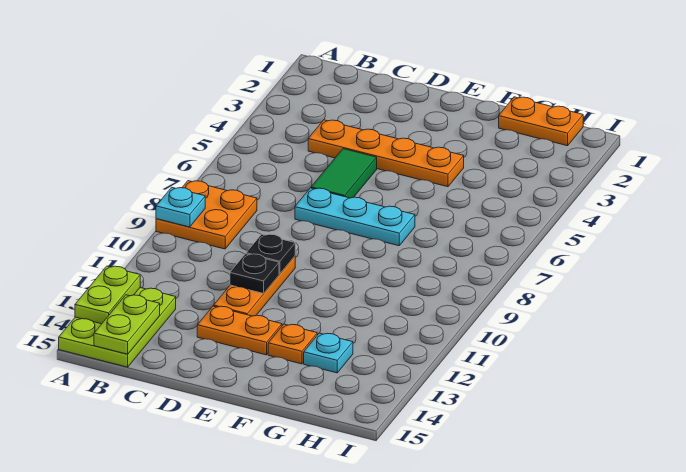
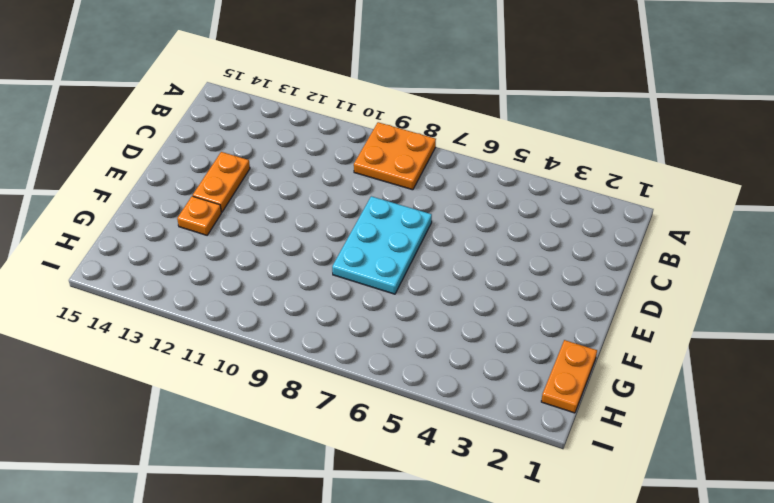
cyan plate D7:F8 level 1 -> cyan plate D7:F7 level 1
none -> lime plate A13:B15 level 1
none -> orange plate C4:F4 level 1
none -> green tile D5:D6 level 1

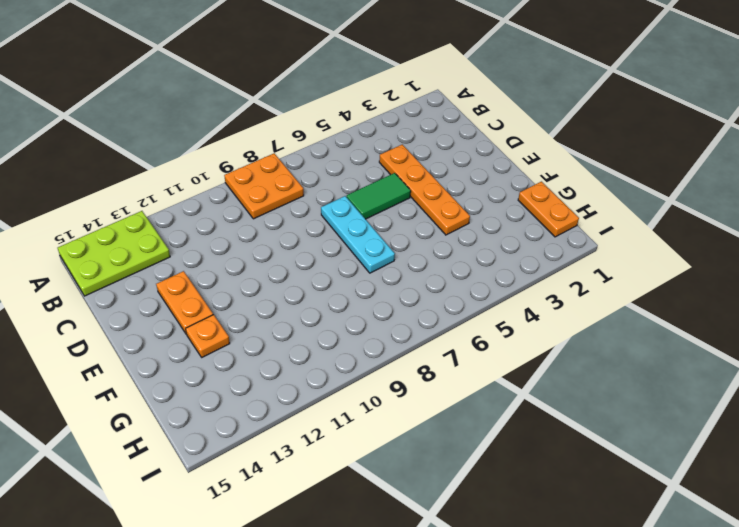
none -> orange plate D10:D12 level 1
none -> cyan plate G13 level 1
none -> cyan plate A9 level 2

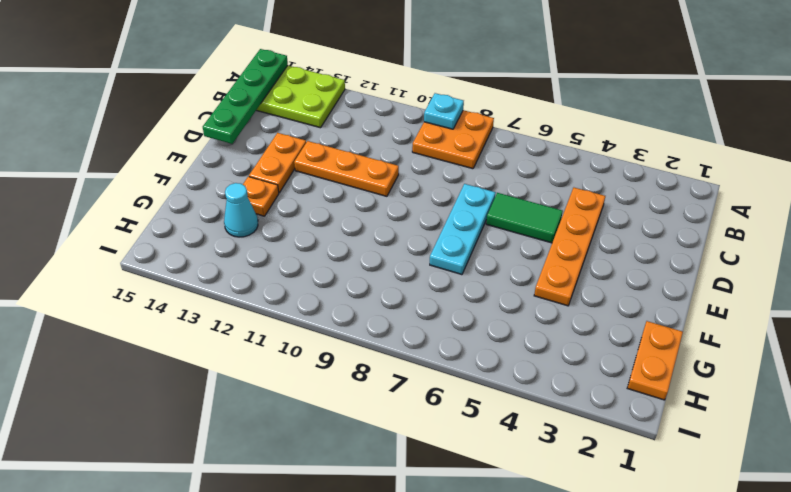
green plate A15:D15 level 2 -> lime plate B14:B15 level 2
cyan cone G13 level 1 -> cyan plate G13 level 1
none -> lime plate A13:A14 level 2
none -> black plate D10 level 2
none -> black plate D11 level 2

